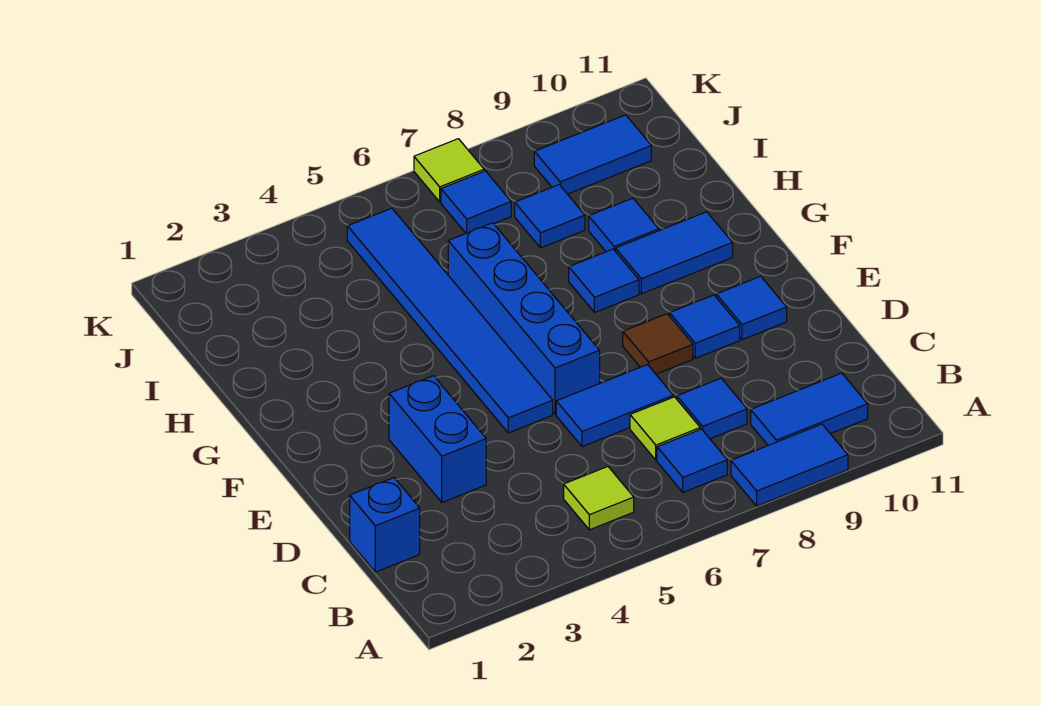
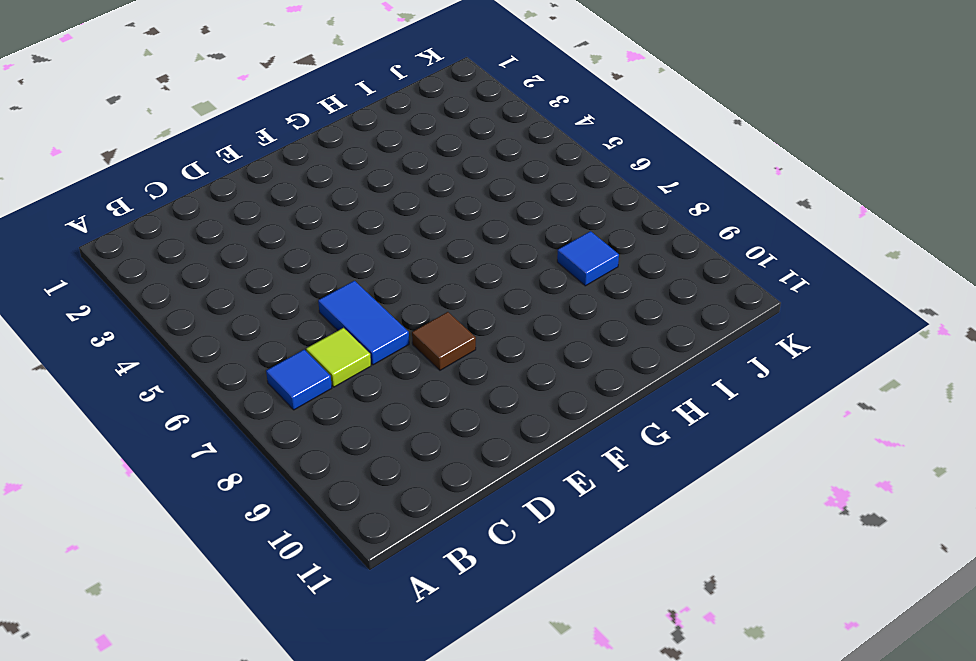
none -> blue tile A8:A9 level 1
none -> lime tile B5 level 1
none -> blue tile B9:B10 level 1

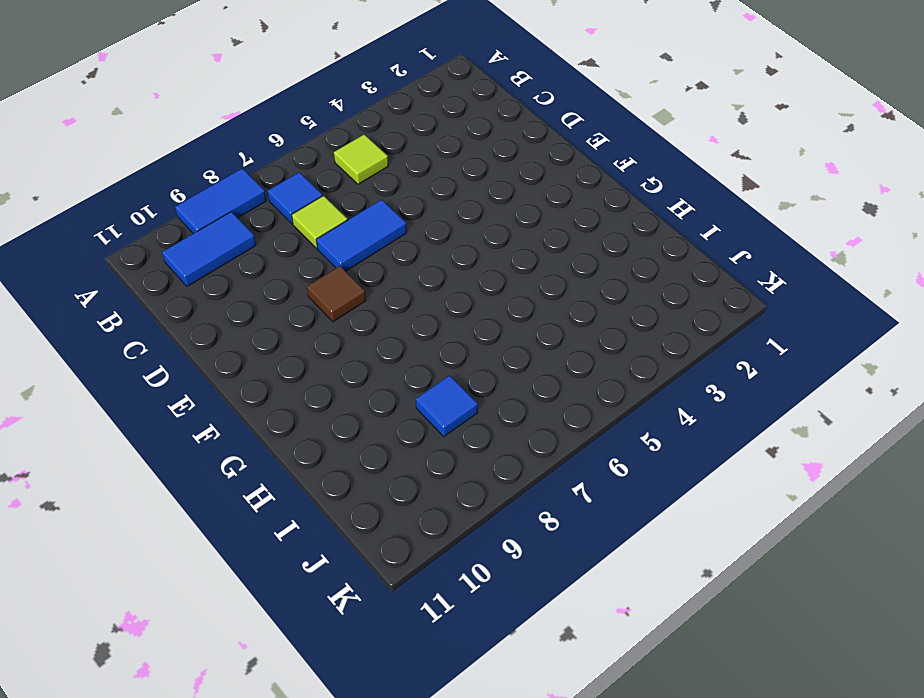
none -> blue brick C1 level 1
none -> blue tile C8 level 1
none -> blue brick D3:E3 level 1

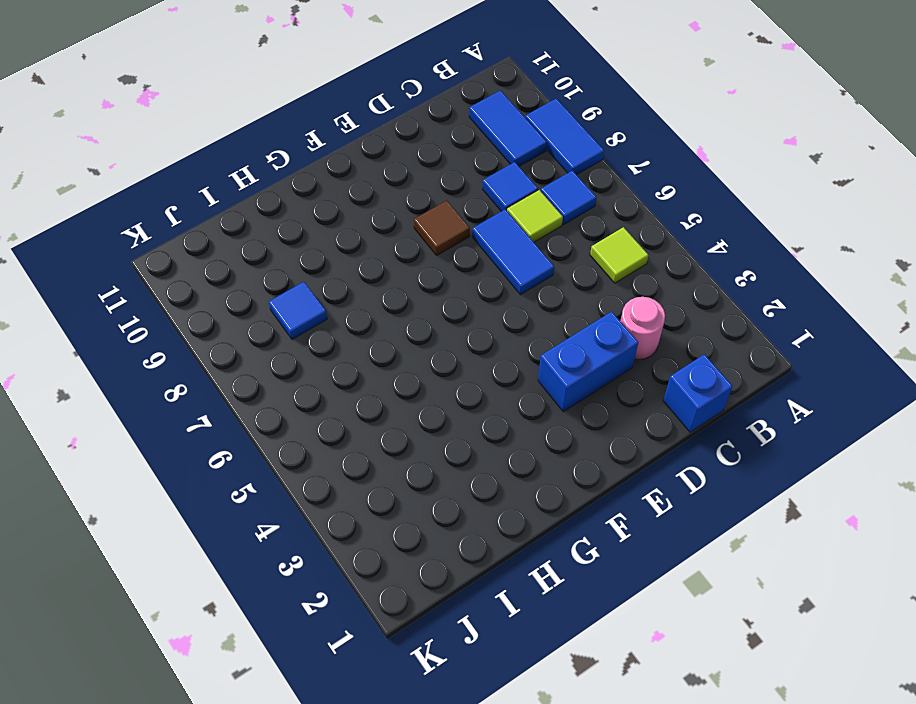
pink round brick C3 level 1 -> none
none -> blue tile E5:J5 level 1
none -> blue brick E6:H6 level 1
none -> blue tile E9 level 1

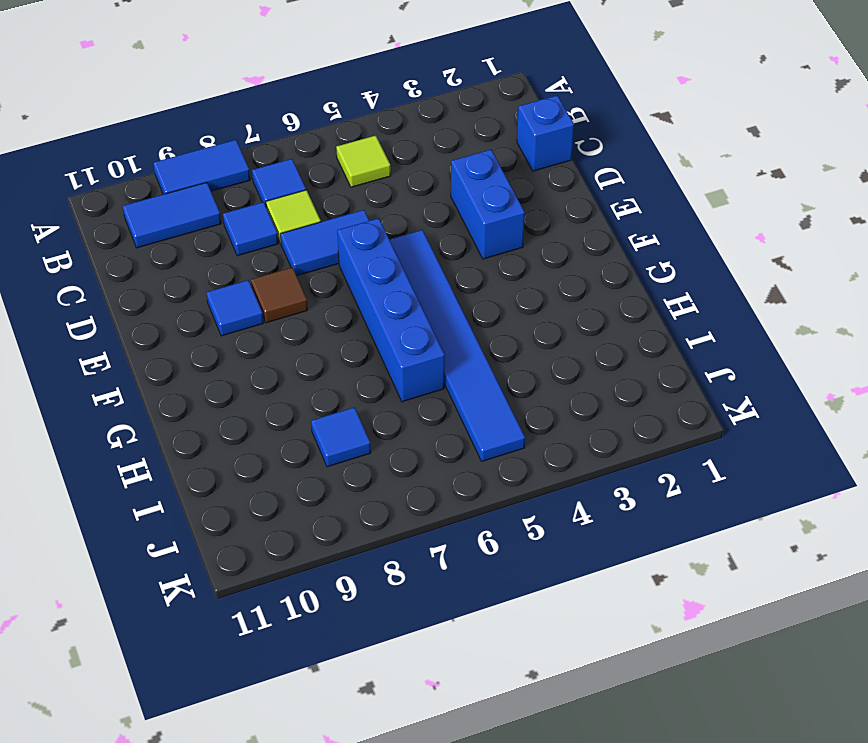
none -> blue tile E10 level 1
none -> blue tile G8 level 1
none -> blue tile G9:G10 level 1

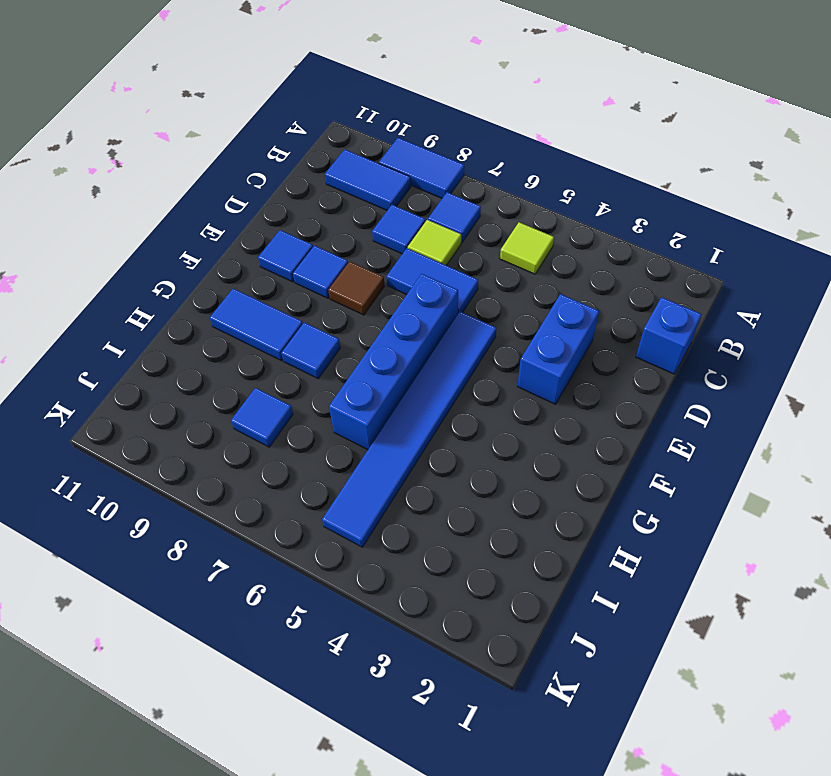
none -> blue tile H9 level 1
none -> blue tile J7 level 1
none -> blue tile J9:J10 level 1

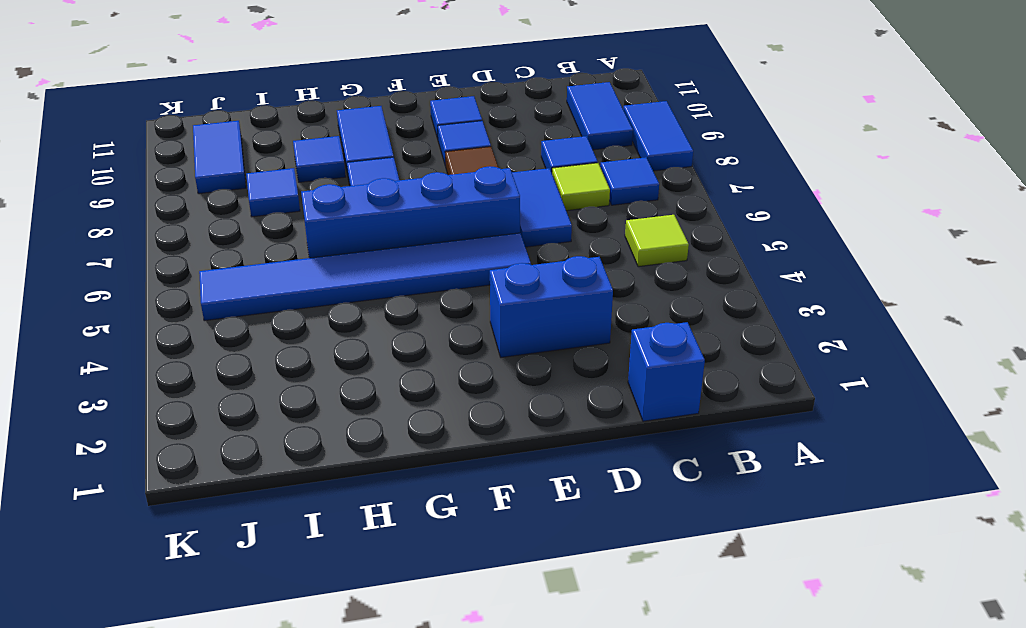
none -> blue tile J7 level 1
none -> lime tile K7 level 1

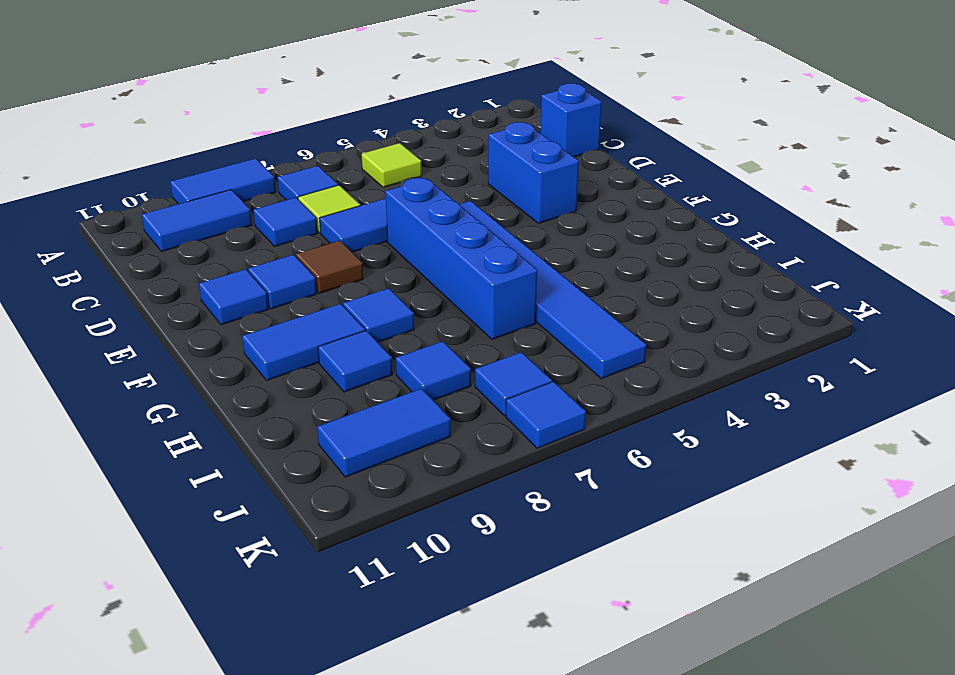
blue tile K7 level 1 -> lime tile K7 level 1

